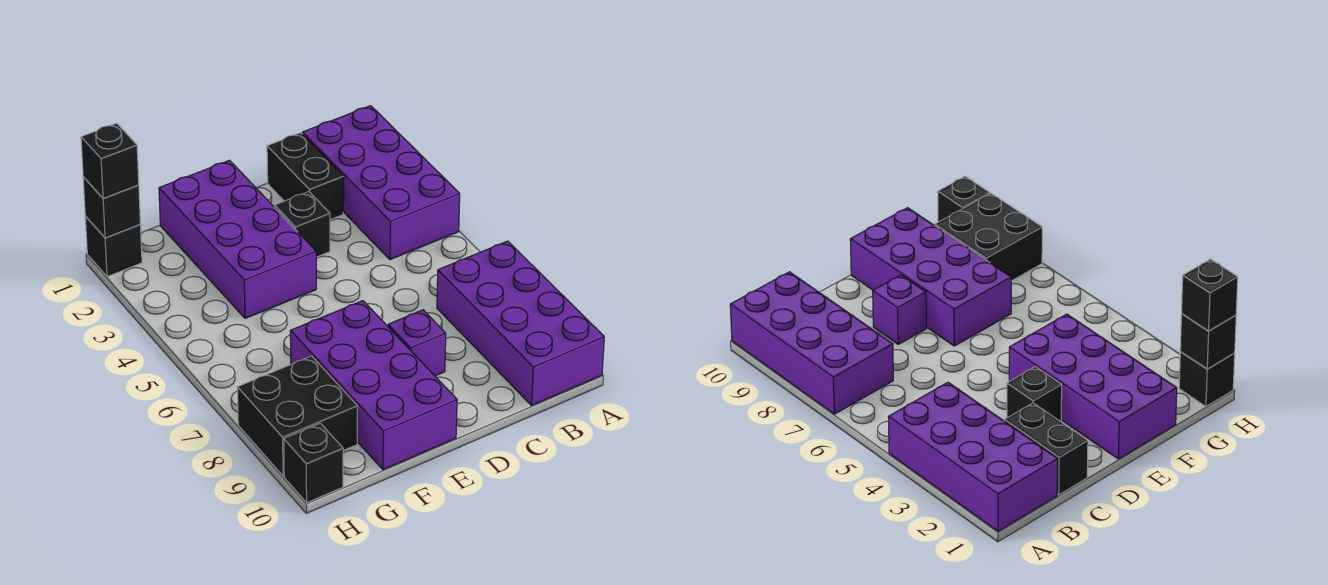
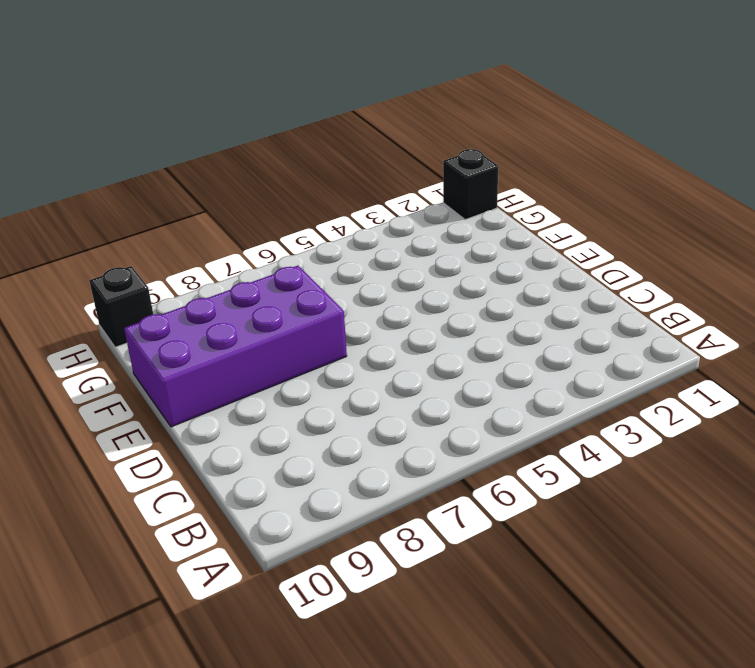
none -> purple brick A1:B4 level 1
none -> purple brick A7:B10 level 1
none -> black brick C1:C2 level 1

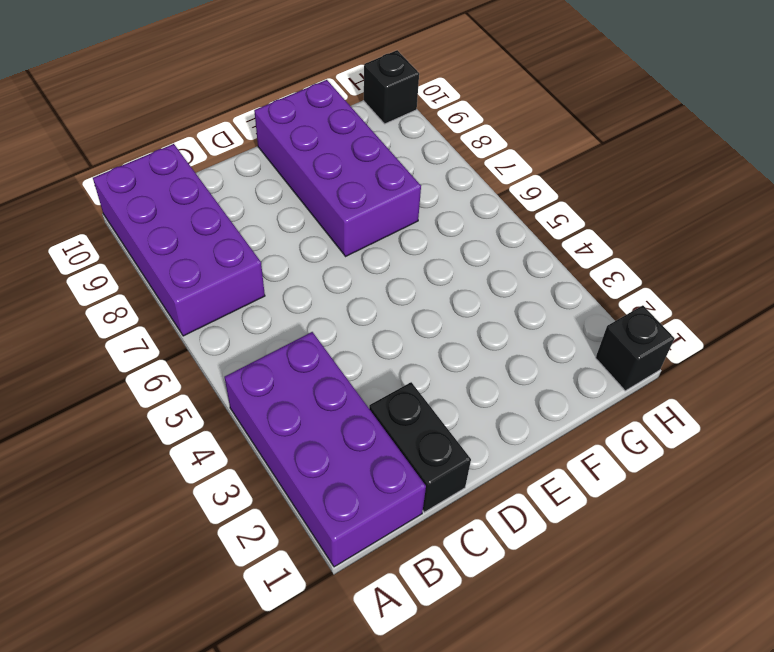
none -> black brick D3 level 1
none -> purple brick D8 level 1
none -> purple brick E1:F4 level 1

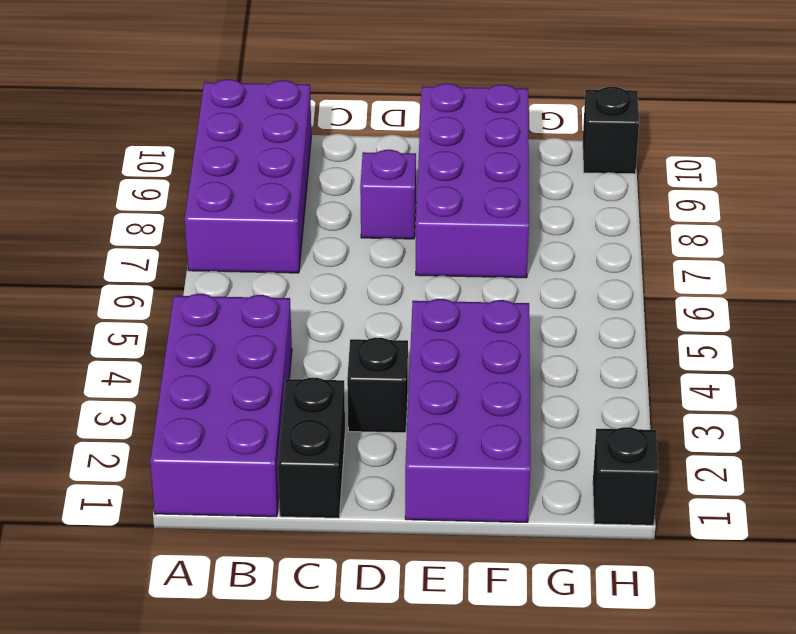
none -> black brick G8:H9 level 1
none -> black brick H1 level 2
none -> black brick H1 level 3

